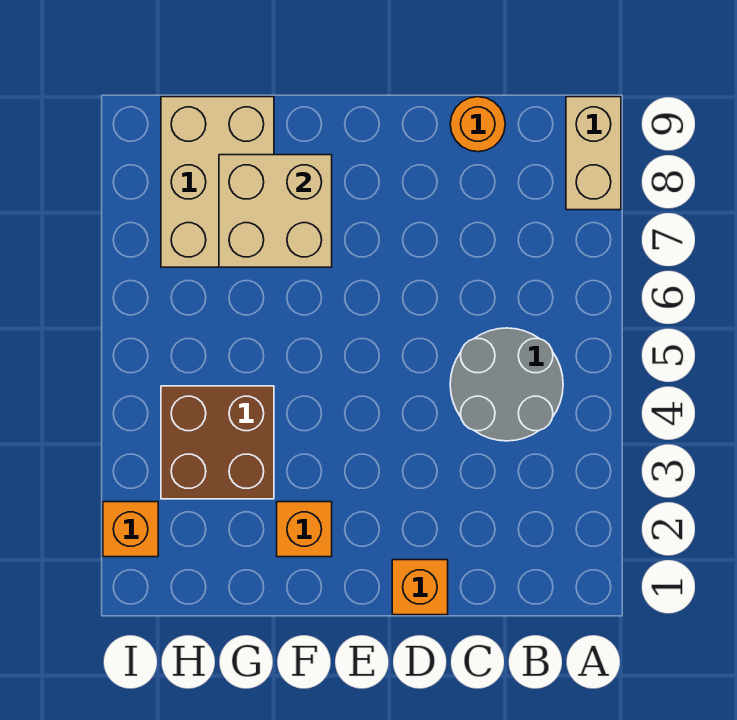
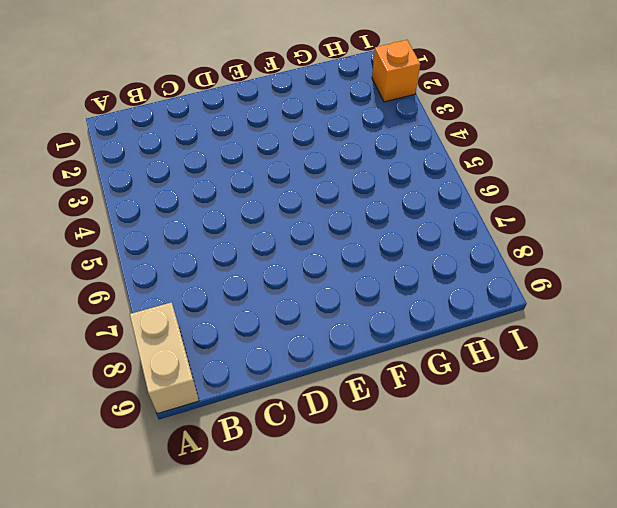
none -> grey round brick B4:C5 level 1
none -> orange round brick C9 level 1

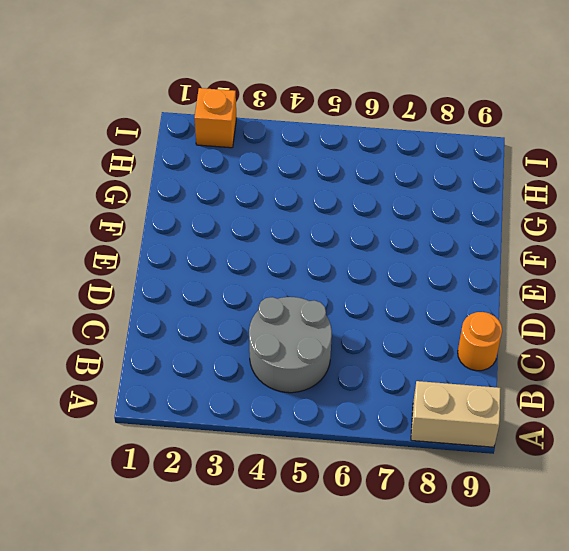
none -> orange brick D1 level 1
none -> orange brick F2 level 1

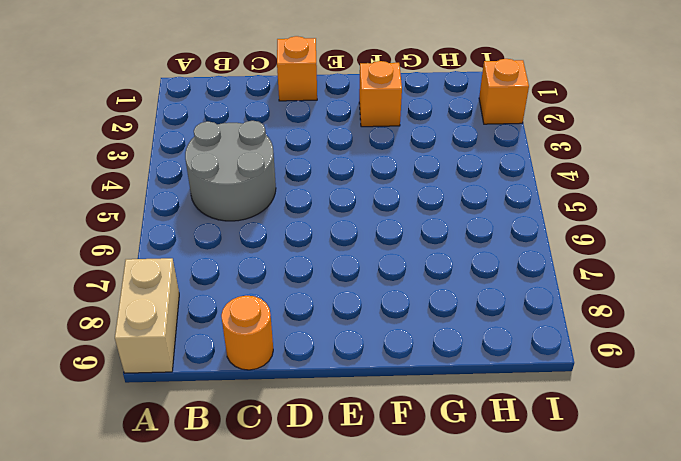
none -> brown brick G3:H4 level 1
none -> tan brick G7:H9 level 1

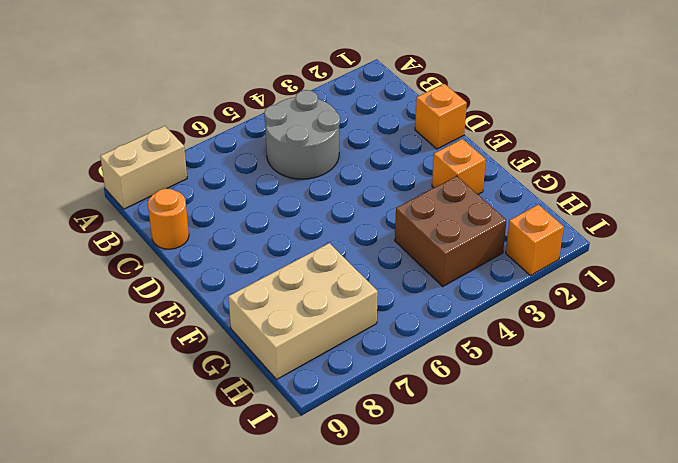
none -> tan brick F7:G8 level 2

